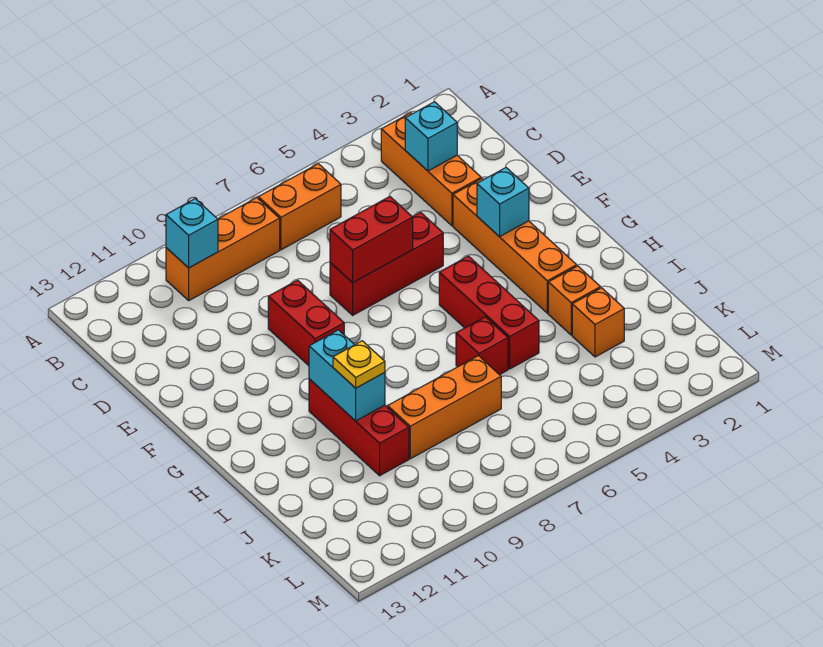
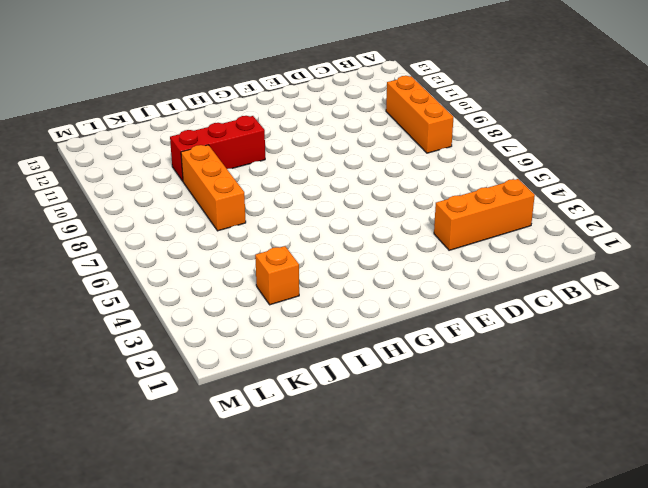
none -> orange brick B6:B7 level 1
none -> orange brick E3:H3 level 1
none -> red brick E5:E7 level 1

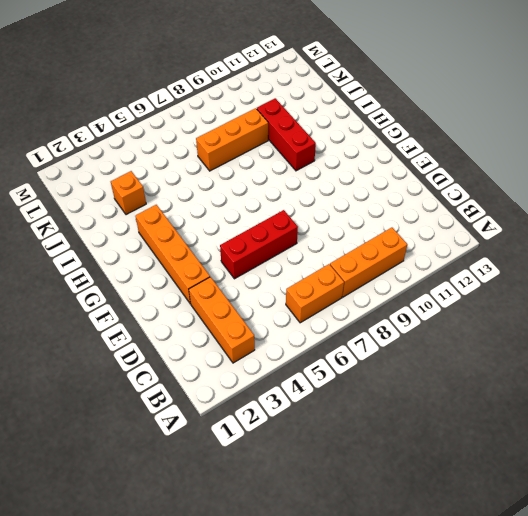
none -> red brick E9:F9 level 1
none -> red brick G5:I5 level 1
none -> orange brick I3 level 1

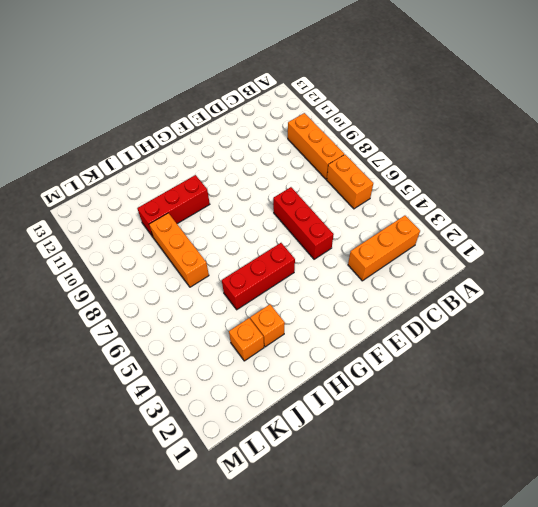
none -> orange brick E3:H3 level 1
none -> red brick E9:F9 level 1
none -> red brick I6 level 1

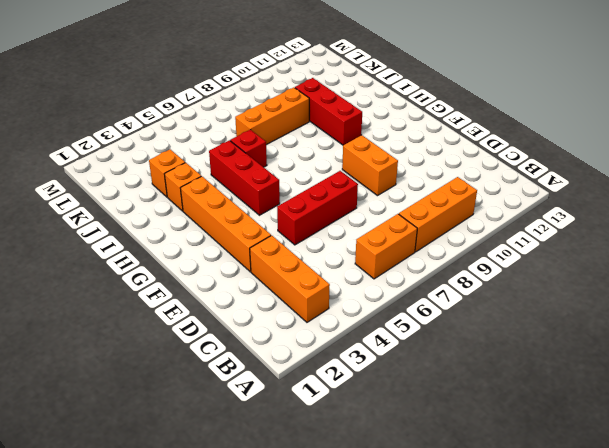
orange brick E9:F9 level 1 -> red brick E9:F9 level 1
none -> cyan brick B10 level 2
none -> cyan brick C3 level 2
none -> red brick E6:E7 level 2

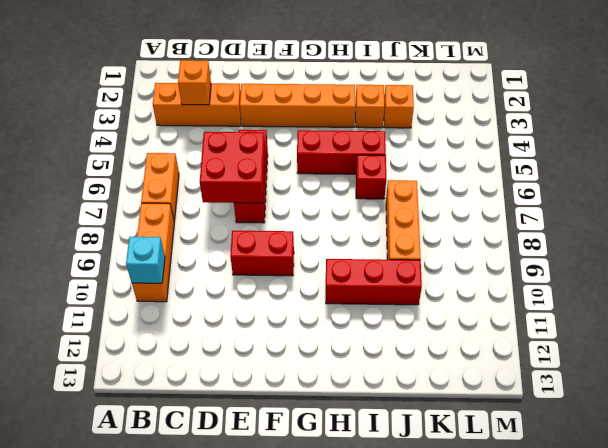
orange brick C3 level 2 -> cyan brick C3 level 2
red brick D6:E7 level 2 -> red brick E6:E7 level 2
none -> cyan brick F3 level 2
none -> cyan brick H10:I10 level 2
none -> yellow plate I10 level 3

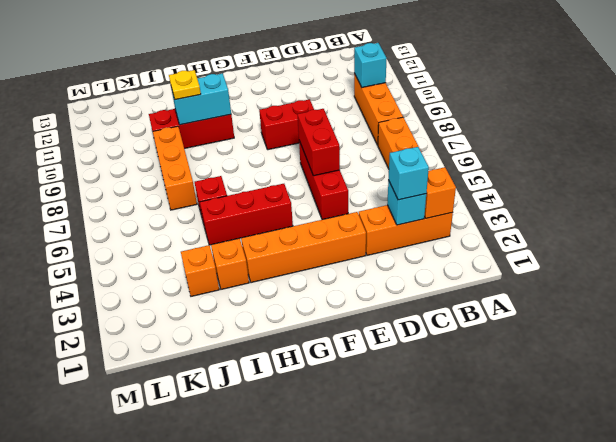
orange brick B3 level 2 -> none
cyan brick C3 level 3 -> cyan brick F3 level 2

